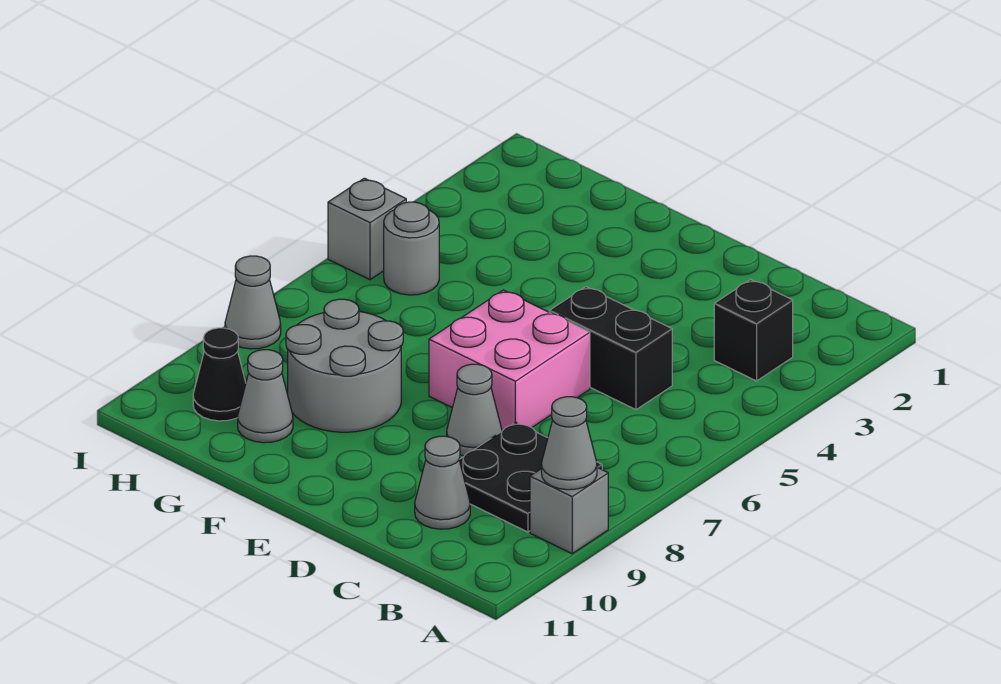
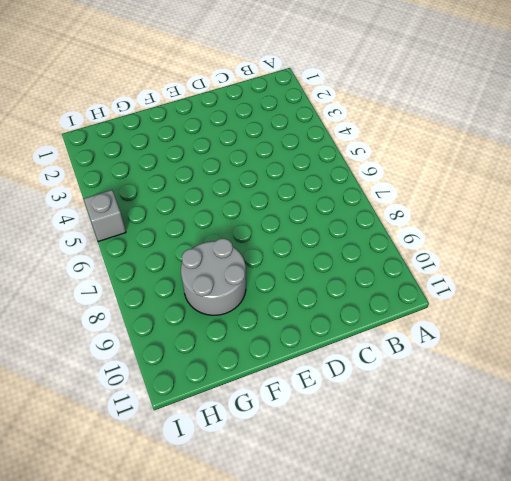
none -> grey brick A9 level 1
none -> black brick B3 level 1
none -> black plate B8:C9 level 1

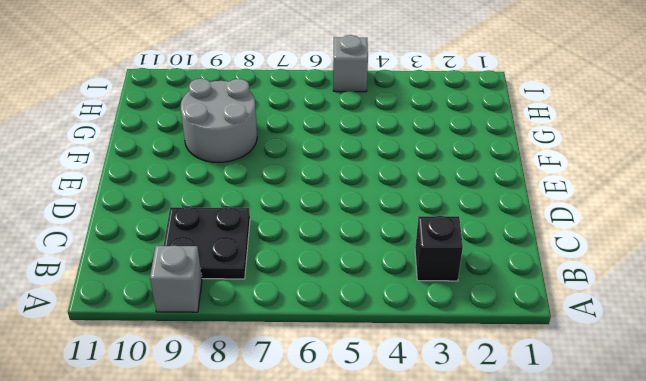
none -> black brick C5:D5 level 1
none -> grey cone C10 level 1
none -> pink brick D6:E7 level 1

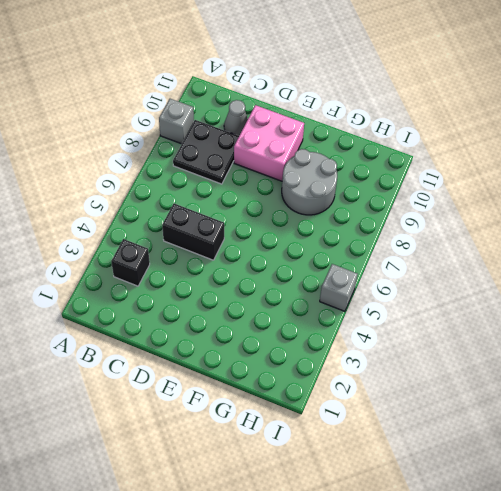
pink brick D9:E10 level 1 -> pink brick D6:E7 level 1
none -> grey cone D8 level 1
none -> grey cone G10 level 1
none -> grey round brick H5 level 1

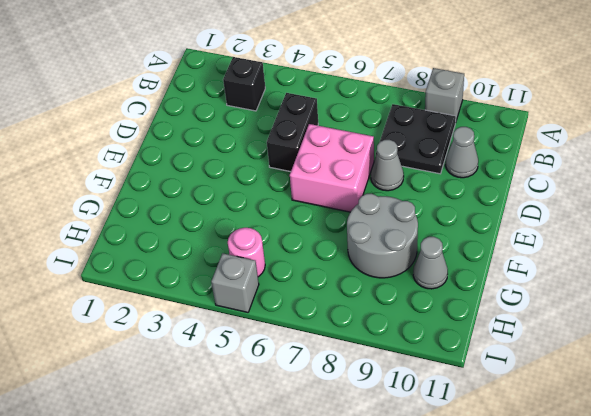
pink round brick H5 level 1 -> grey round brick H5 level 1
none -> black cone H10 level 1
none -> grey cone I8 level 1
none -> grey cone A9 level 2

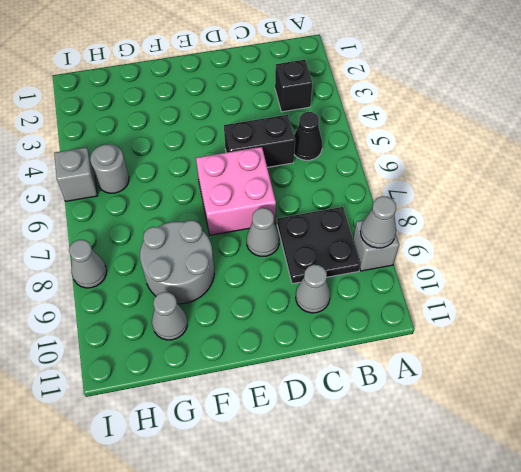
black cone B5 level 1 -> black cone H10 level 1

